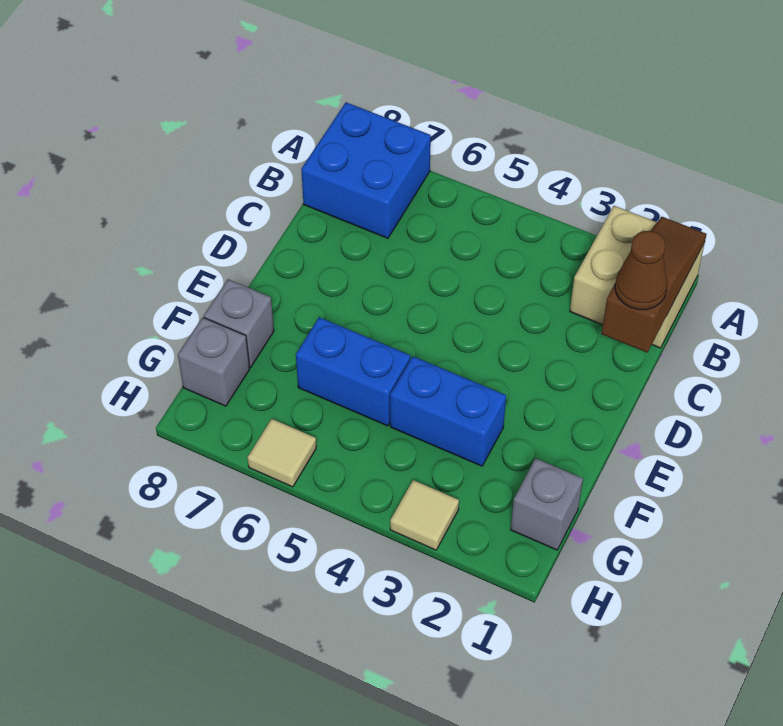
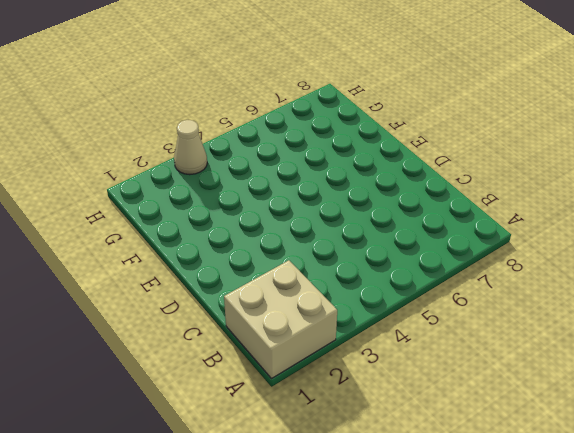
tan cone H3 level 1 -> tan tile H3 level 1
none -> blue brick A7:B8 level 1
none -> blue brick F3:F4 level 1

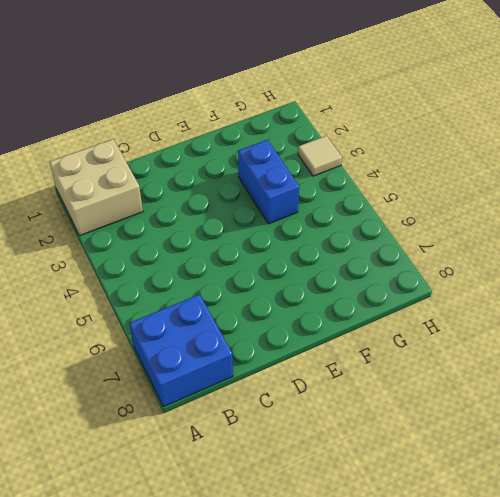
none -> blue brick F5:F6 level 1
none -> grey brick F8 level 1

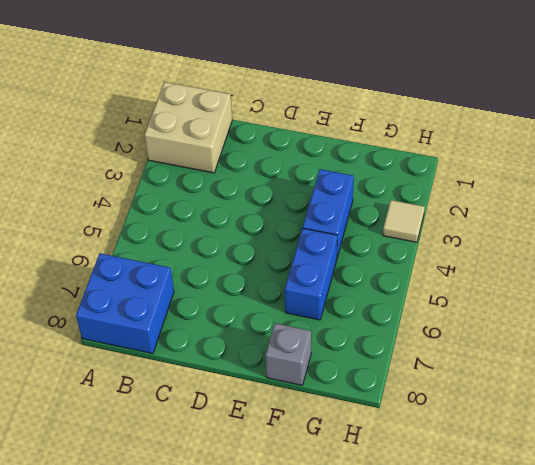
none -> grey brick G1 level 1
none -> grey brick G8 level 1

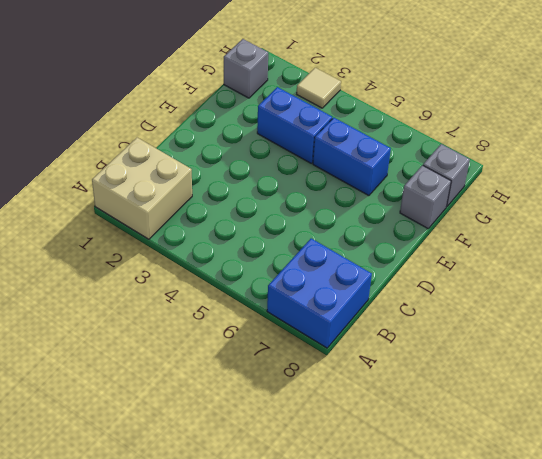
none -> tan tile H6 level 1
none -> brown slope A1:C1 level 2 top C

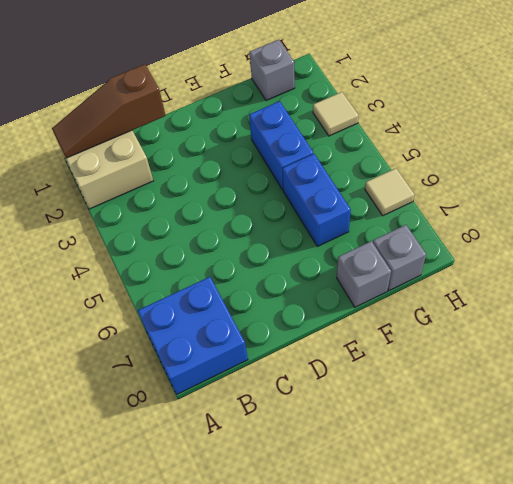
none -> brown cone C1 level 3

